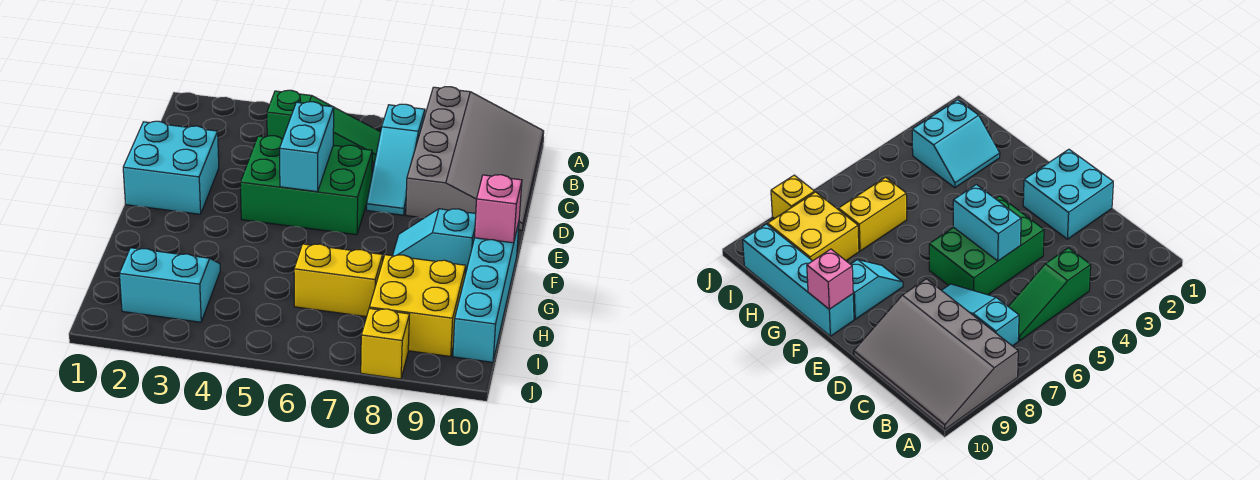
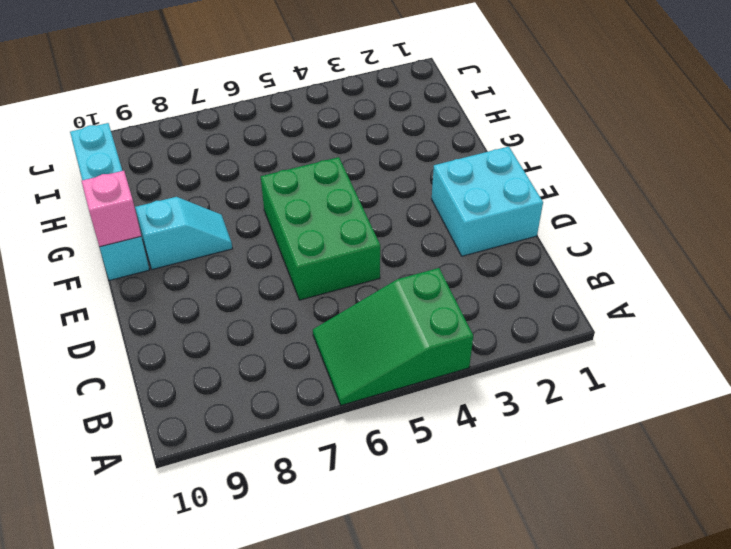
green slope A4:B6 level 1 top 4 -> green slope B4:B6 level 1 top 4
green brick D5:F6 level 1 -> green brick D4:E6 level 1
none -> grey slope A8:D10 level 1 top 8
none -> cyan slope B7:D7 level 1 top B
none -> cyan slope H2:I3 level 1 top I

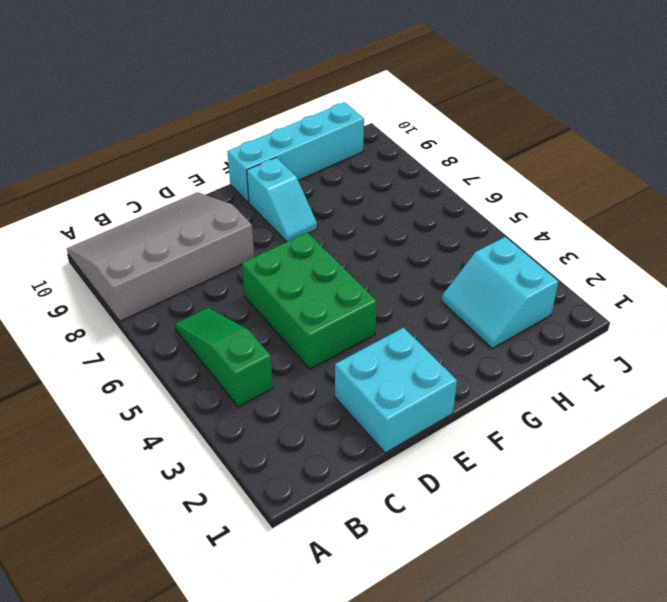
none -> cyan slope B7:D7 level 1 top B
none -> yellow brick H6:H7 level 1
none -> yellow brick H8:I9 level 1

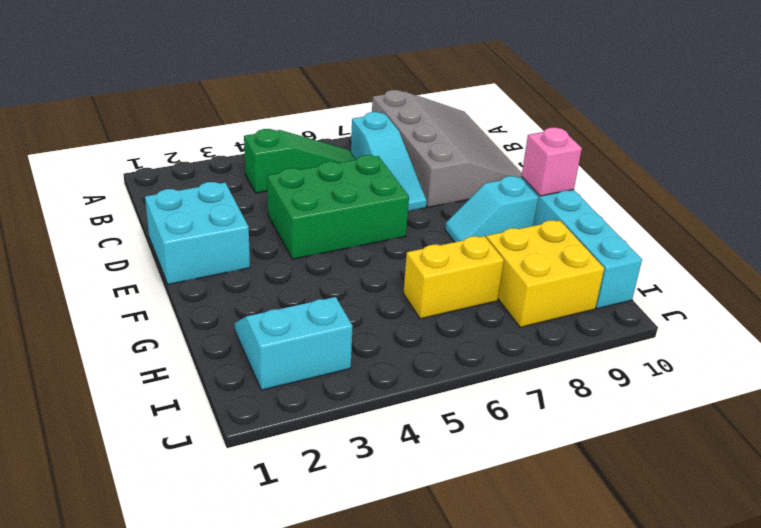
none -> yellow brick J8 level 1
none -> cyan brick D5:E5 level 2

